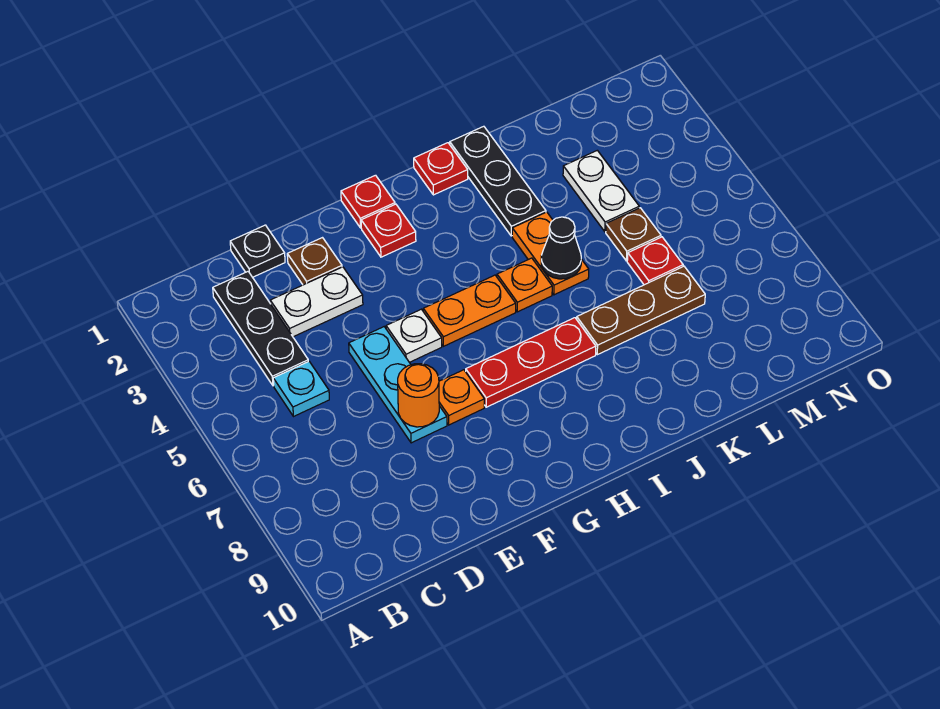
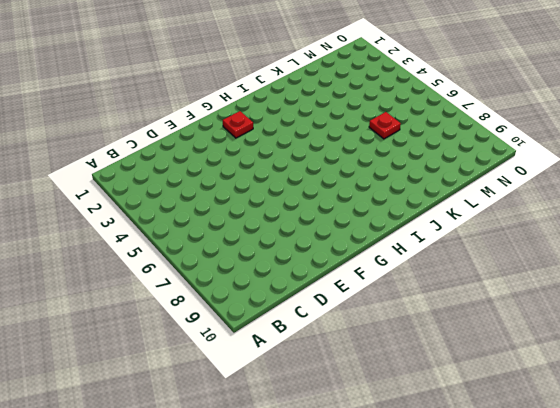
none -> black plate C2:C4 level 1
none -> cyan plate C5 level 1
none -> black plate D1 level 1

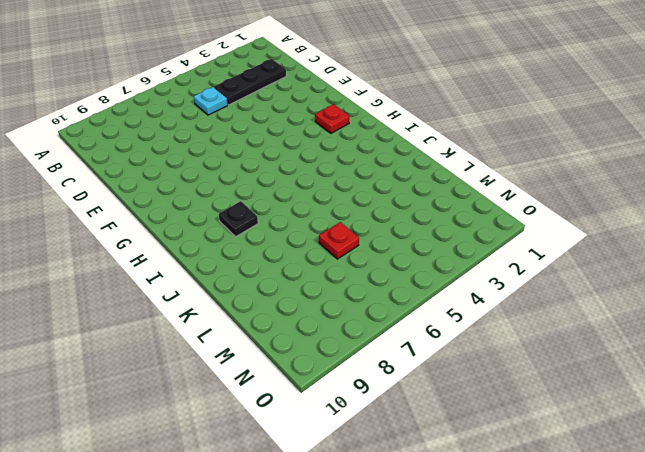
black plate I8 level 1 -> black plate D1 level 1
none -> white plate D3:E3 level 1
none -> brown plate E2 level 1
none -> cyan plate E5:E7 level 1

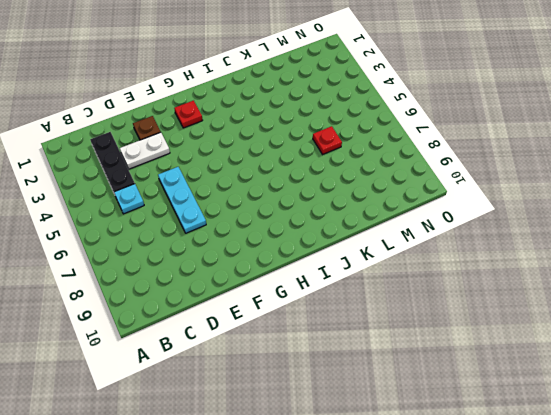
none -> black plate D1 level 1
none -> white plate F5 level 1
none -> orange plate F7 level 1

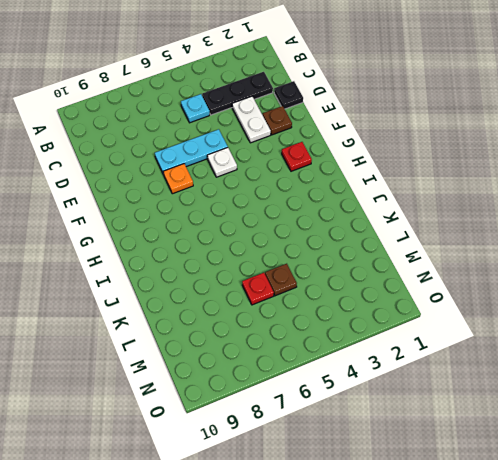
none -> red plate G1 level 1
none -> orange plate G5:H5 level 1
none -> red plate G7:I7 level 1

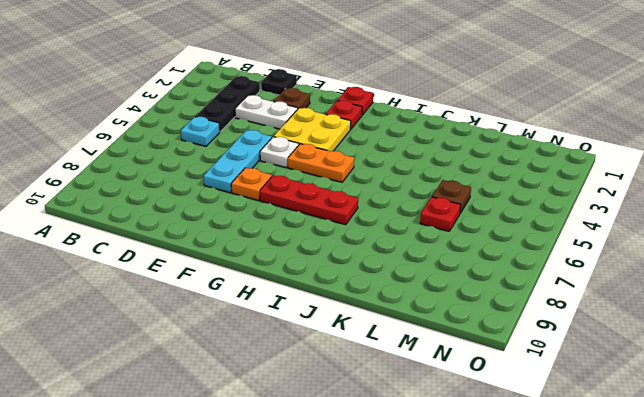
yellow plate F3:G4 level 1 -> none
none -> red plate I1 level 1
none -> orange plate I5 level 1
none -> black plate J1:J3 level 1

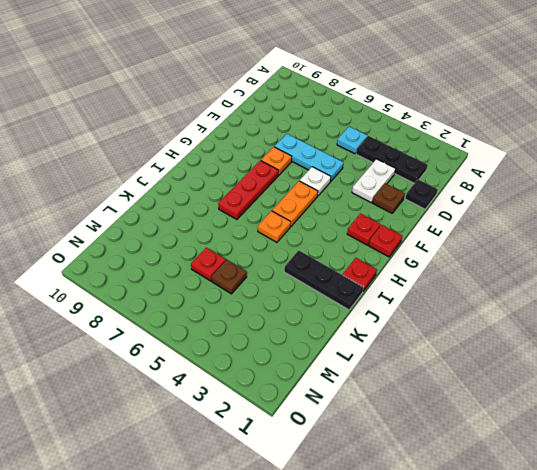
none -> orange plate J4:J5 level 1
none -> brown plate J7:L7 level 1
none -> white plate L3:L4 level 1

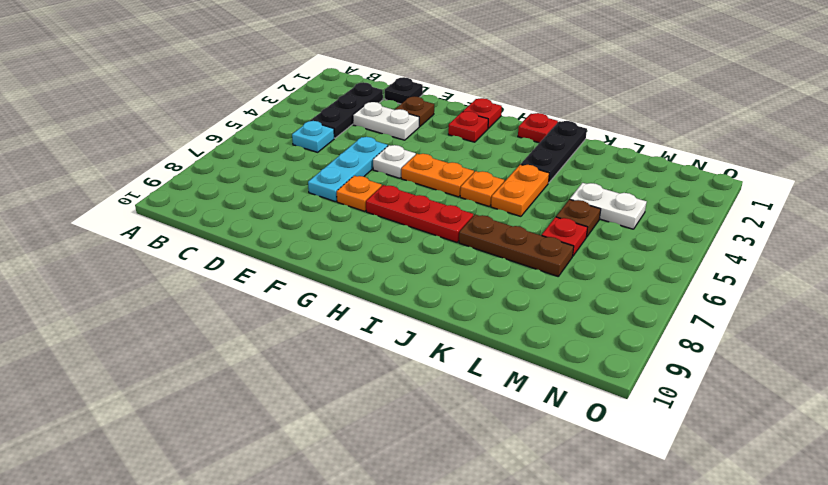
white plate L4:M4 level 1 -> white plate L3:L4 level 1
none -> orange round brick E7 level 2
none -> black cone J5 level 2

